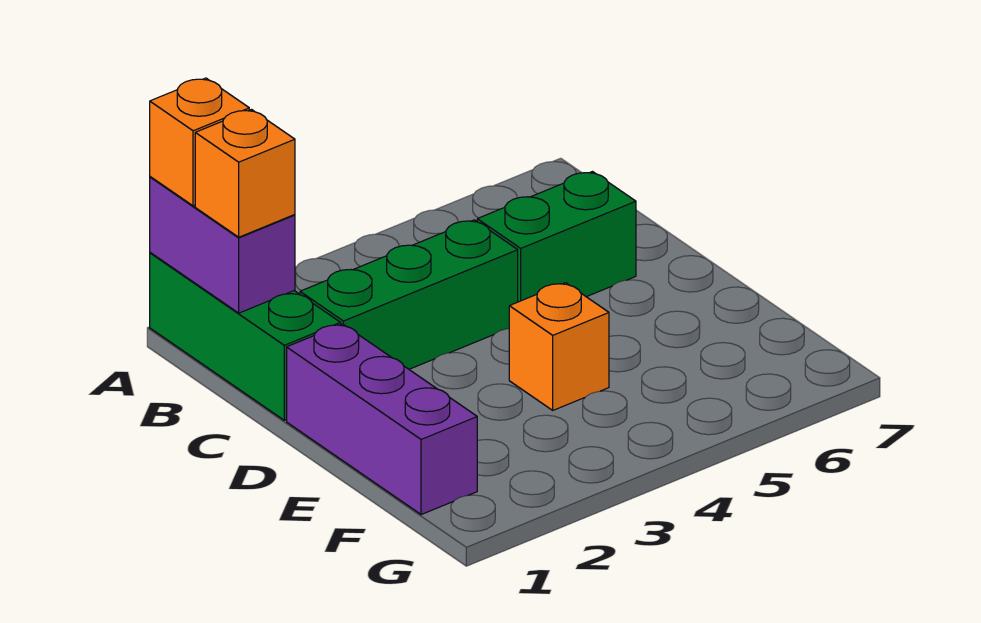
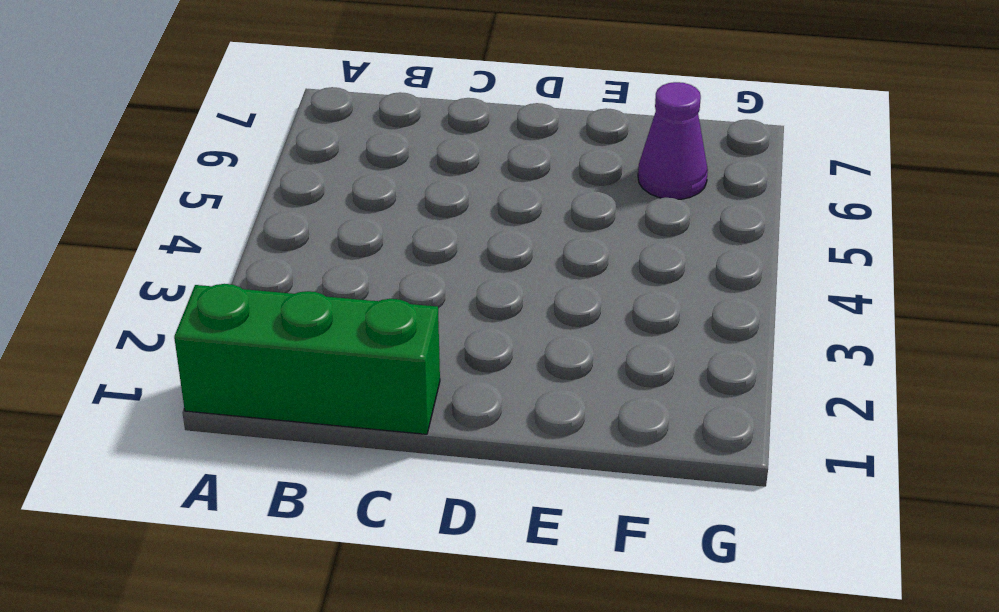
purple cone F6 level 1 -> none
none -> green brick C2:C4 level 1
none -> green brick C5:C6 level 1

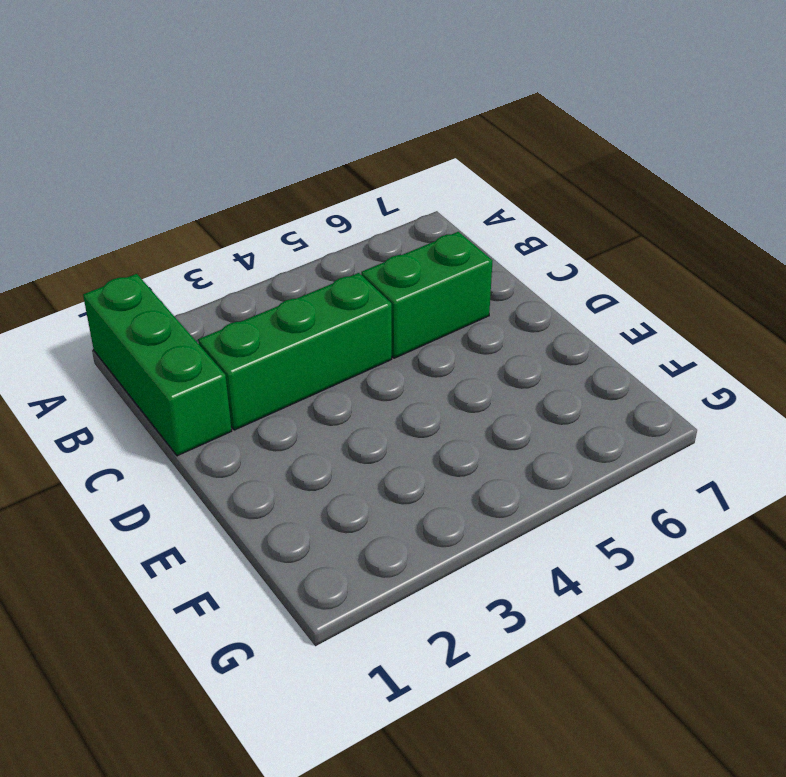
none -> purple brick D1:F1 level 1
none -> orange brick E4 level 1

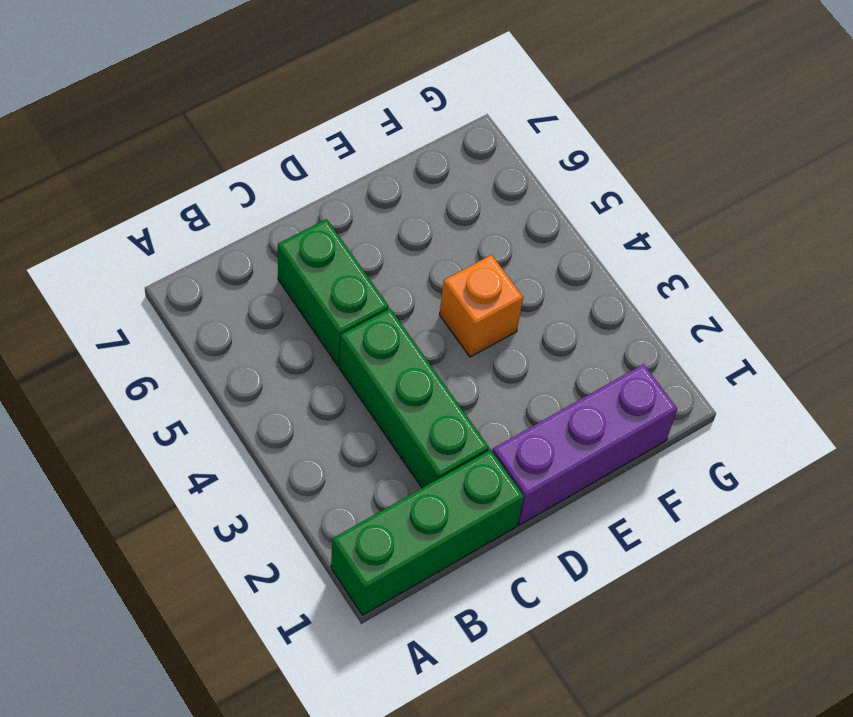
none -> purple brick A1:B1 level 2
none -> orange brick A1 level 3

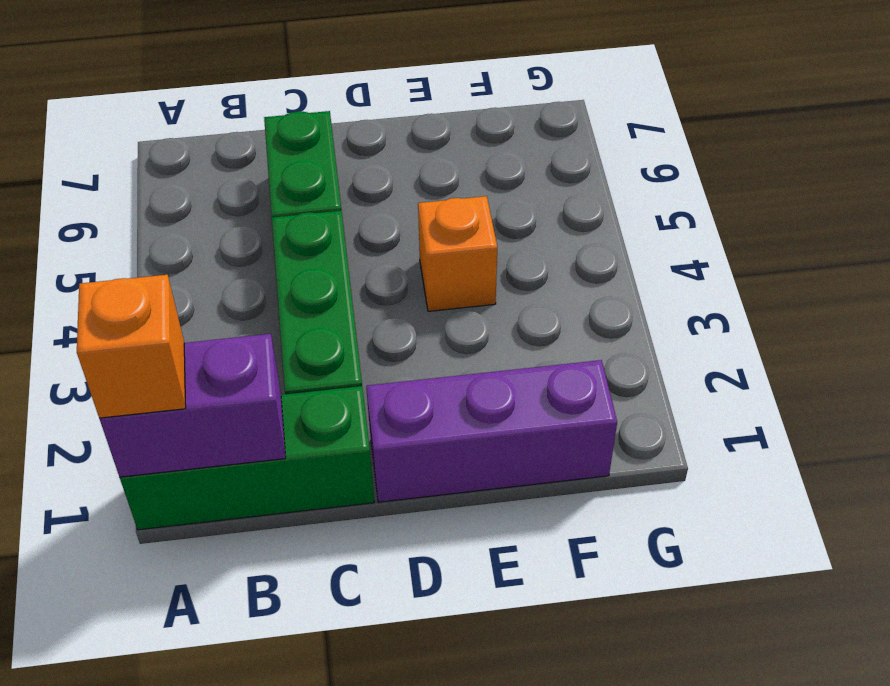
none -> orange brick B1 level 3

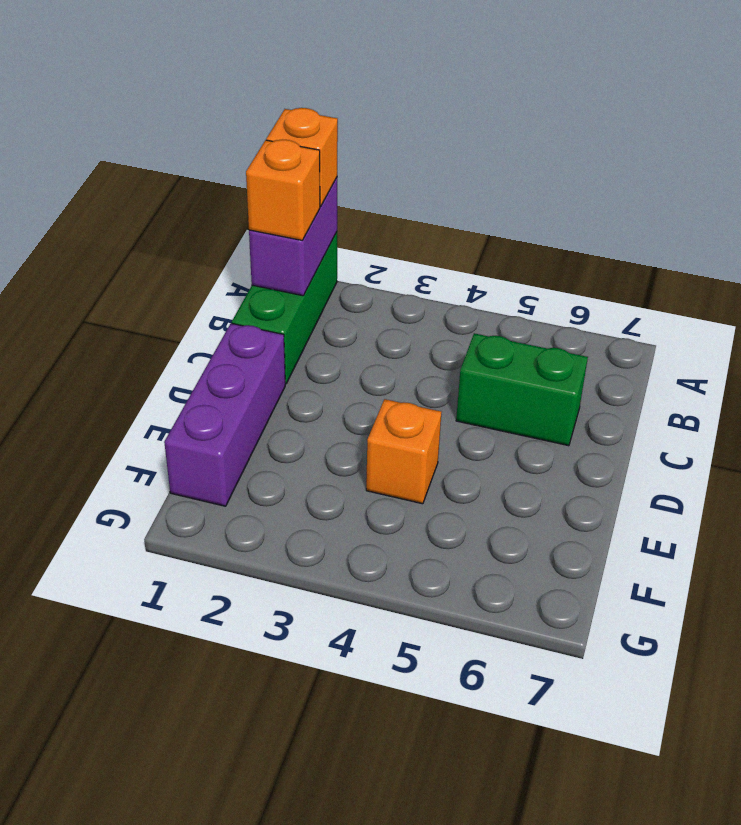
none -> green brick C2:C4 level 1

